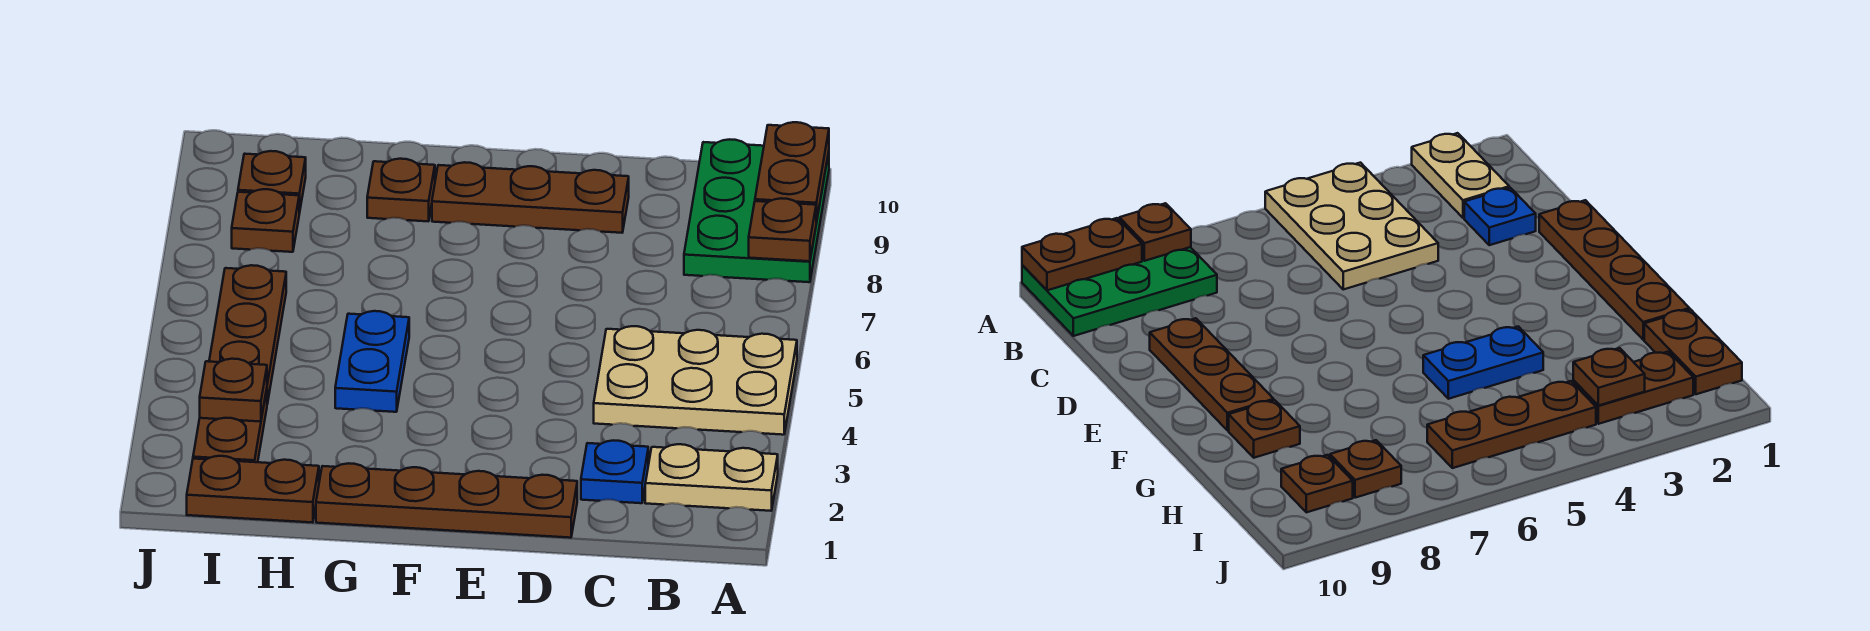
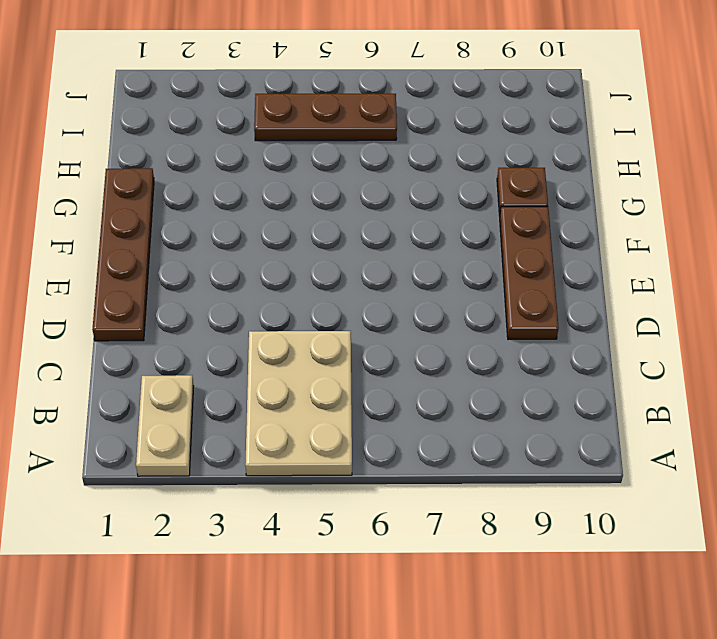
none -> green plate A8:B10 level 1
none -> blue plate C2 level 1
none -> blue plate G4:G5 level 1

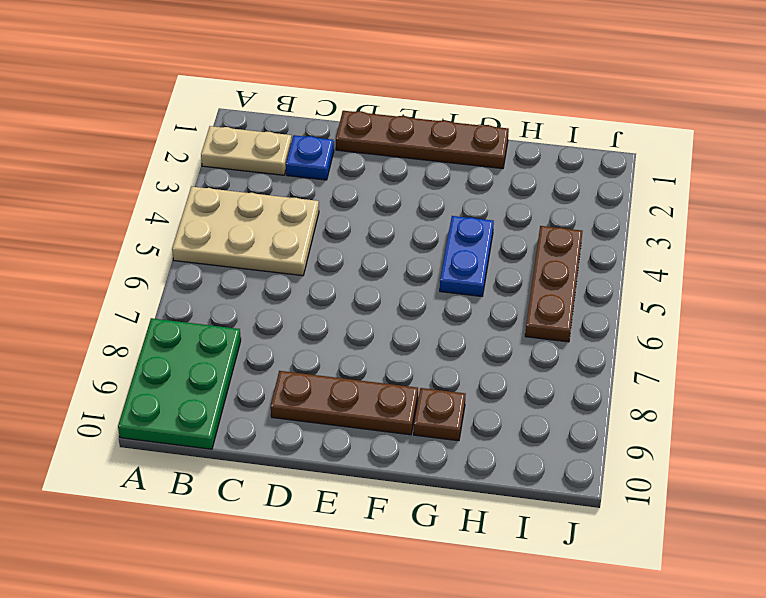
none -> brown plate H1:I1 level 1
none -> brown plate I2:I3 level 1
none -> brown plate I8 level 1

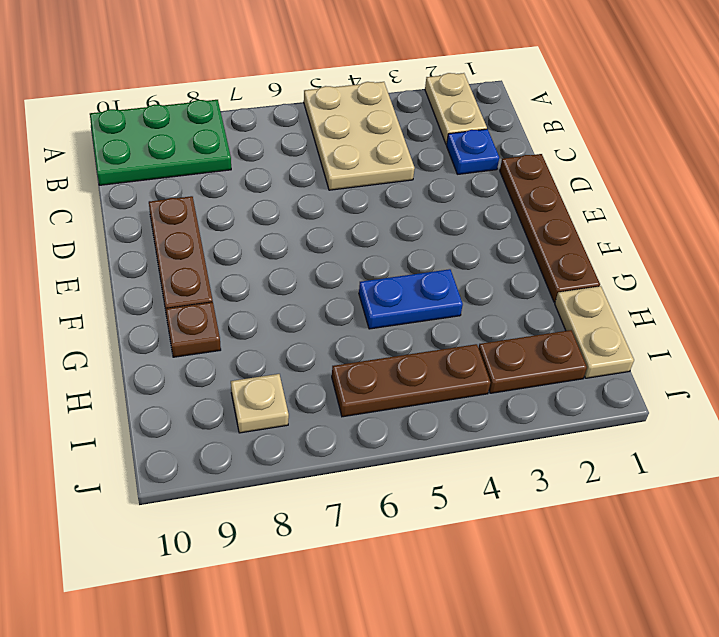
tan plate H1:I1 level 1 -> brown plate H1:I1 level 1
tan plate I8 level 1 -> brown plate I8 level 1
none -> brown plate I9 level 1
none -> brown plate A8 level 2
none -> brown plate A9:A10 level 2

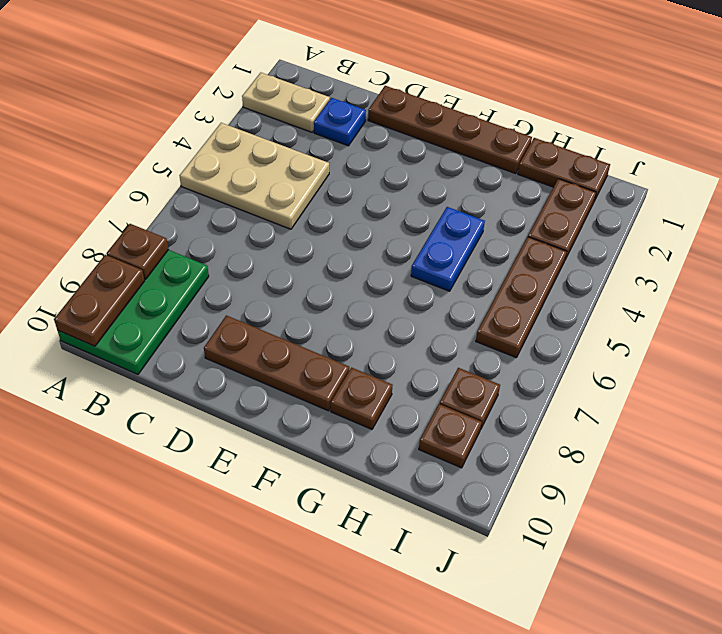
none -> brown plate I3 level 2

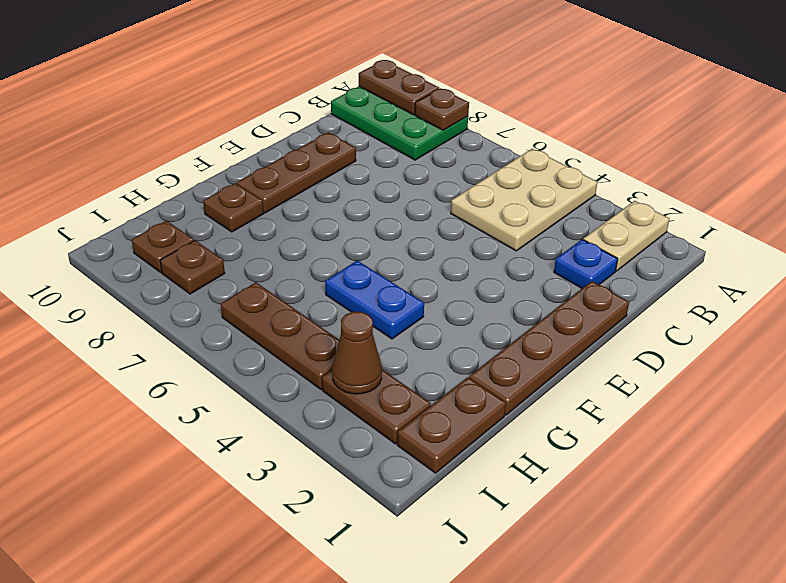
brown cone I3 level 2 -> brown plate I3 level 2

